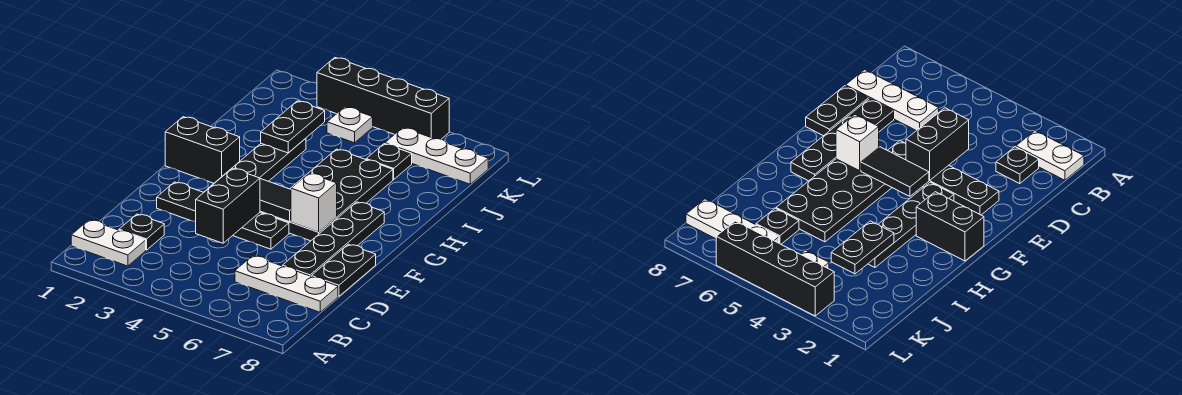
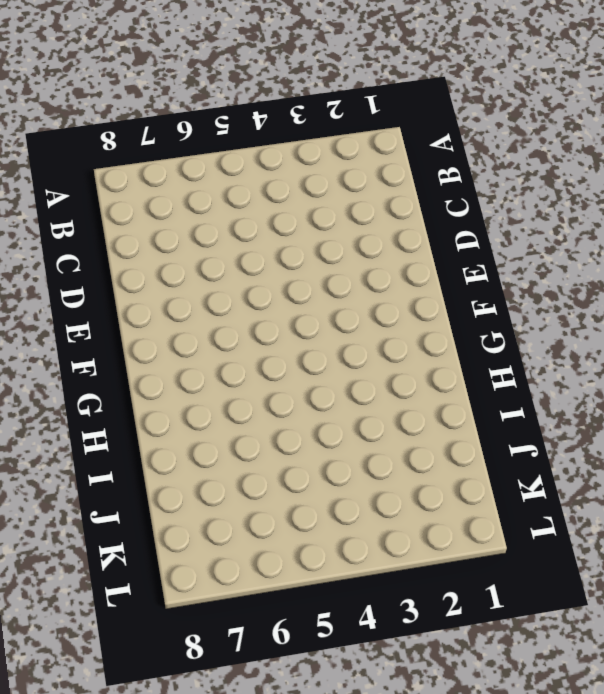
none -> white plate B1:B2 level 1
none -> black plate C2 level 1
none -> white plate C6:C8 level 1

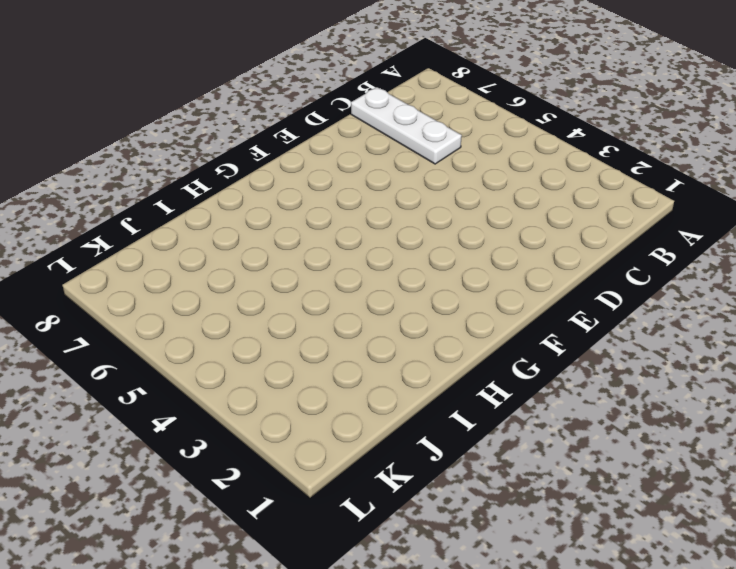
none -> white plate B1:B2 level 1
none -> black plate C2 level 1
none -> black plate D7:G7 level 1

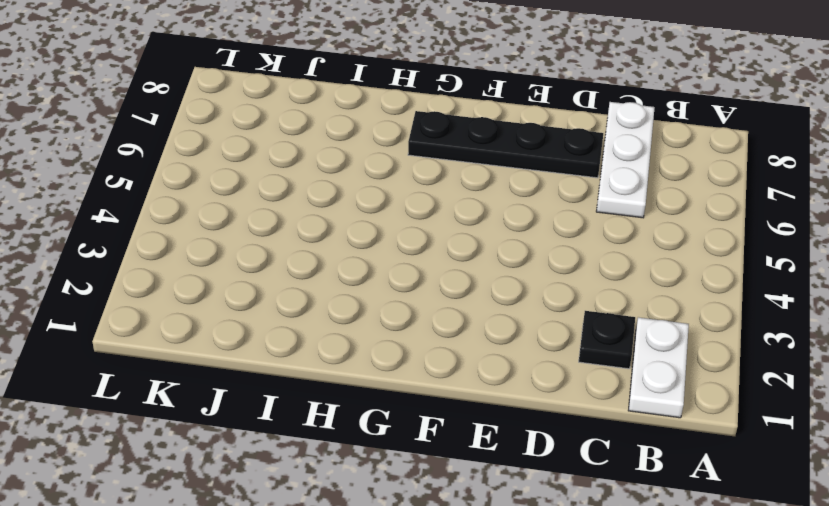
none -> black plate D8:E8 level 1
none -> black plate E2:E5 level 1
none -> black plate F3:I3 level 1

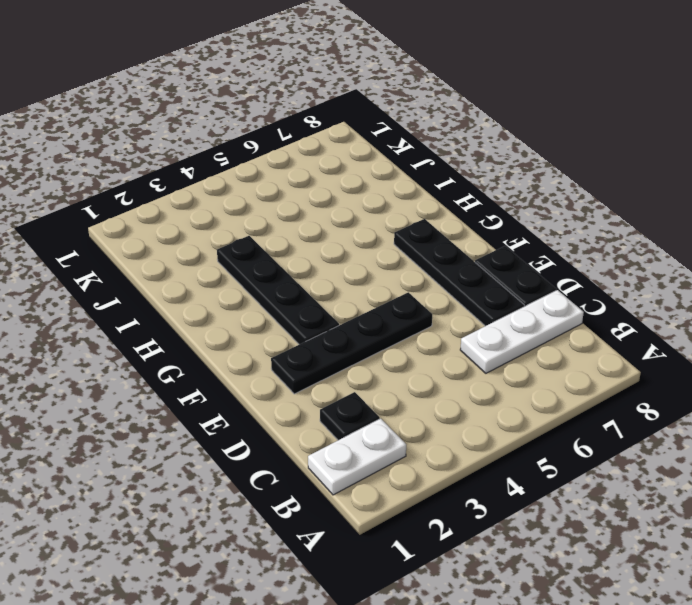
none -> black plate F5:I6 level 1
none -> black brick G1:G2 level 1
none -> black plate J6 level 1

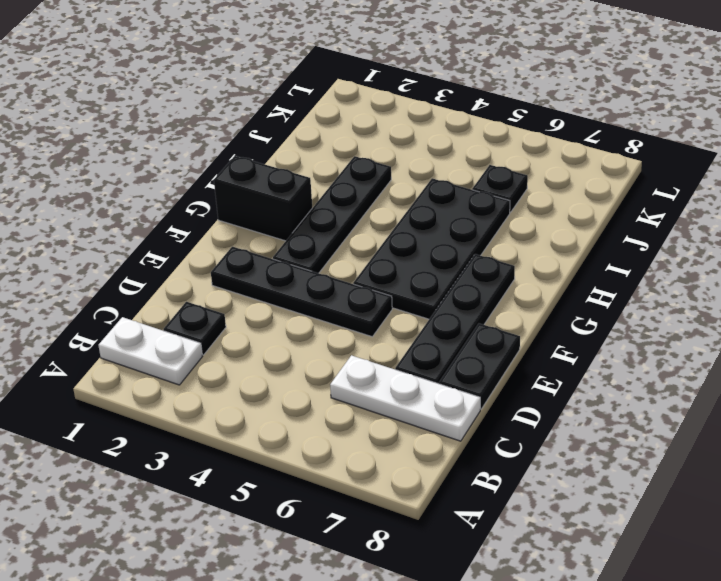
none -> white plate K4 level 1
none -> white plate K6:K8 level 1
none -> black brick L3:L6 level 1

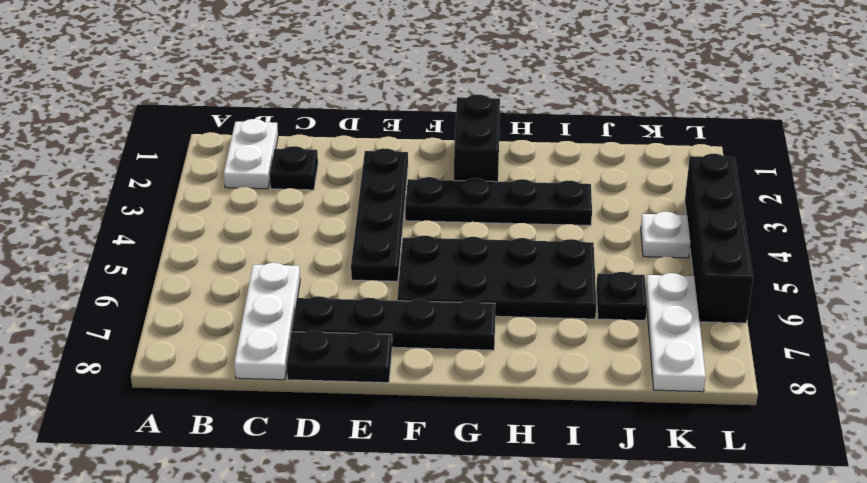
none -> black brick D4:E4 level 2
none -> black tile F4:F5 level 2
none -> white brick F6 level 2

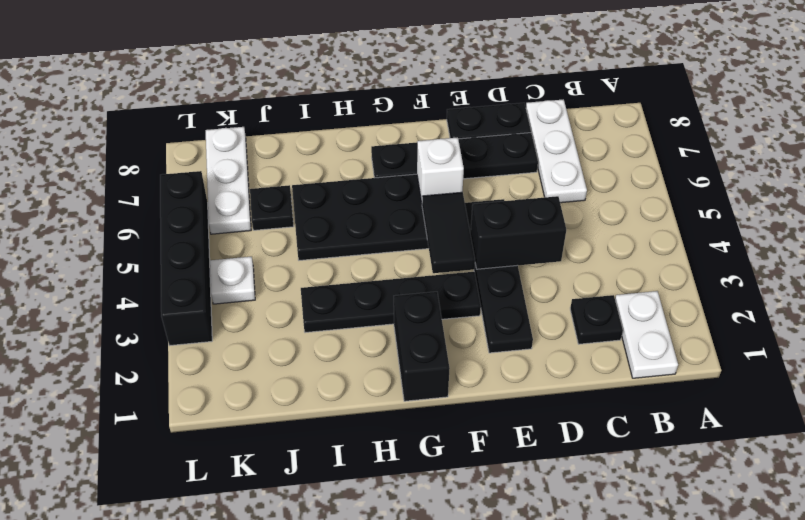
none -> black plate I3:J3 level 2

